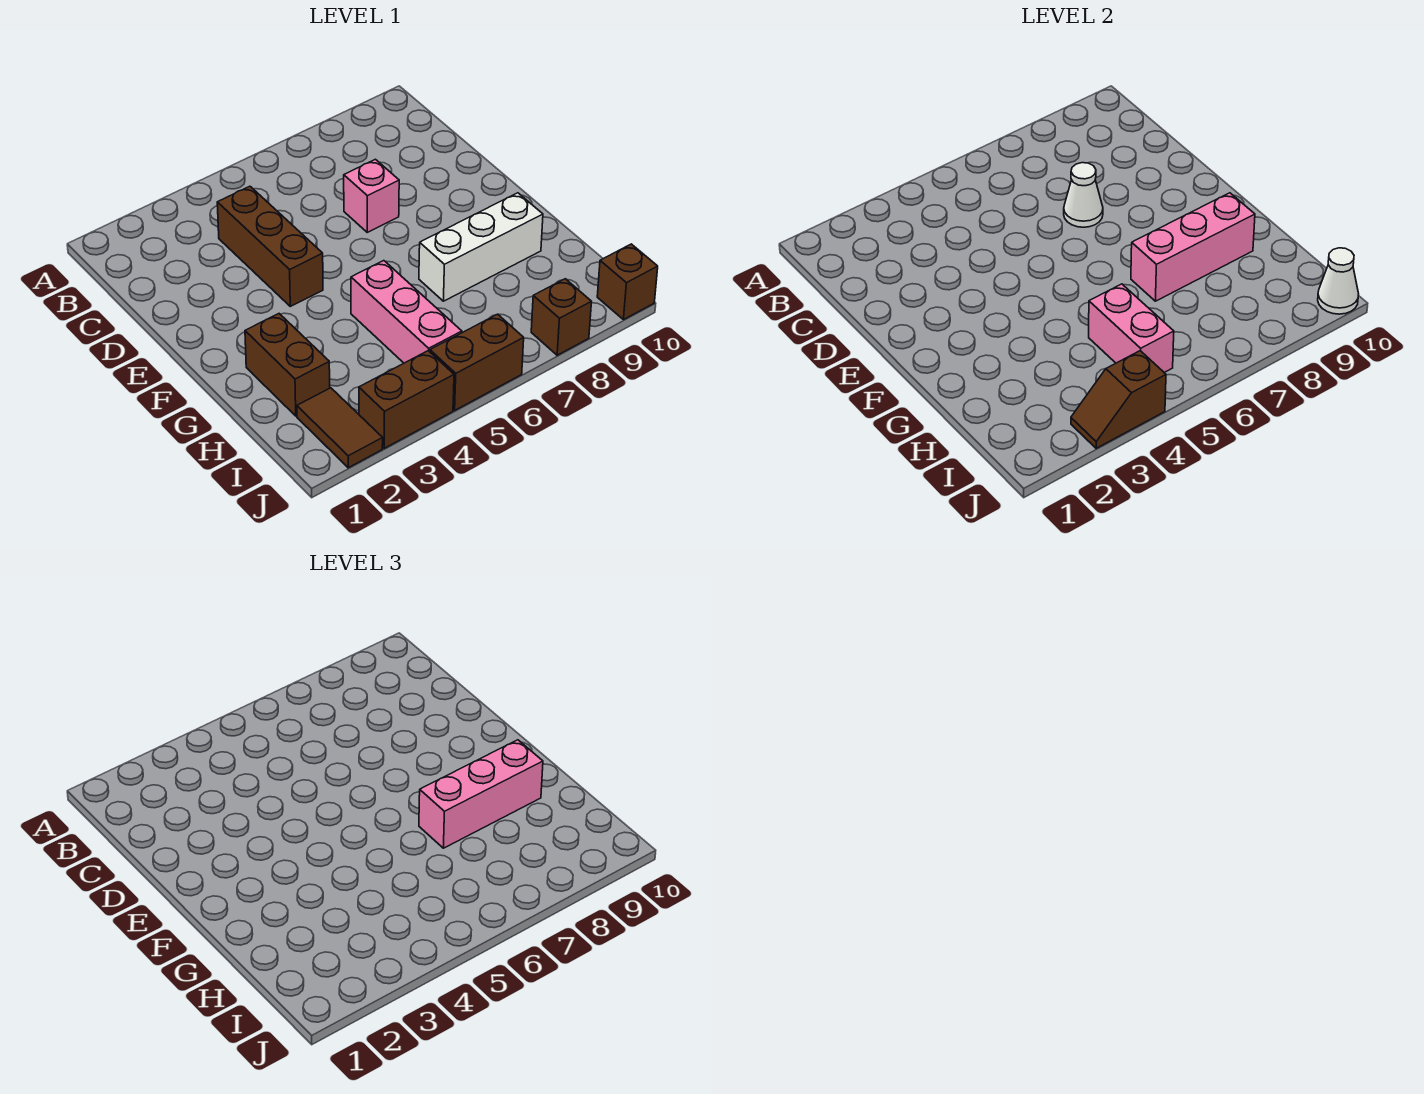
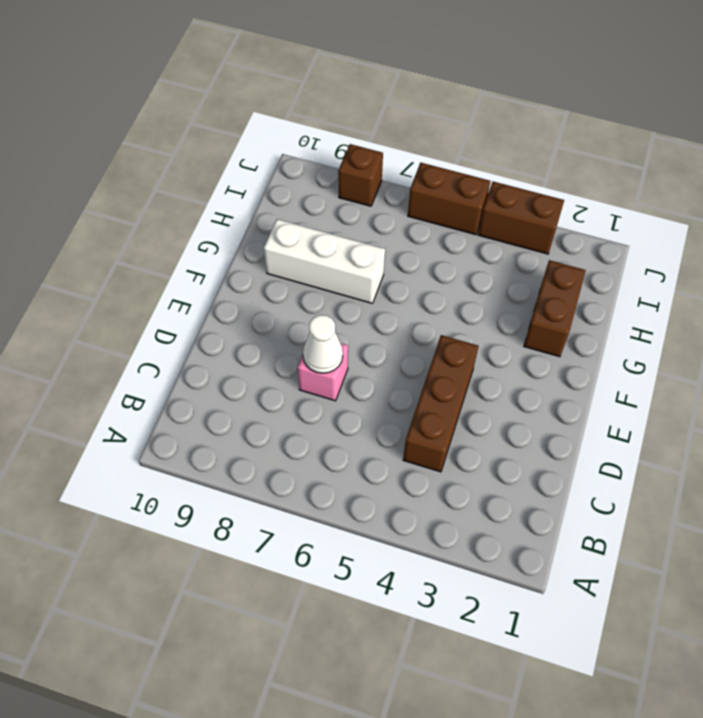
none -> pink brick G5:I5 level 1
none -> brown tile I2:J2 level 1
none -> brown brick J10 level 1

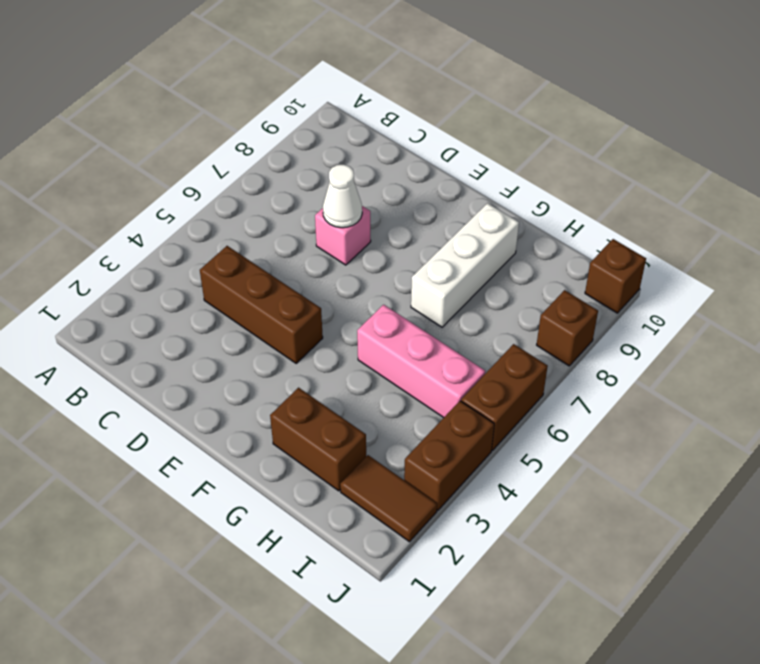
none -> pink brick G7:G9 level 2
none -> pink brick H5:I5 level 2
none -> brown slope J3:J4 level 2 top 4

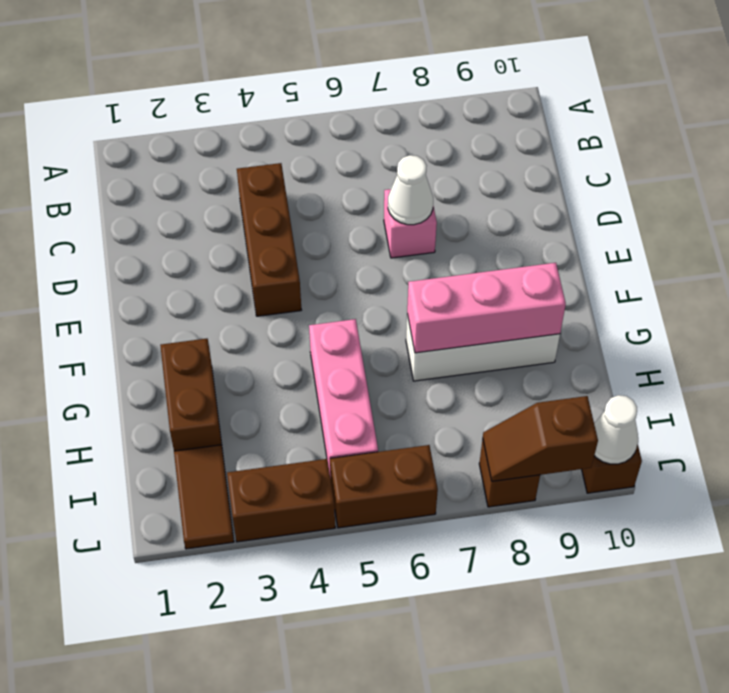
brown slope J8:J9 level 2 top 9 -> brown slope J3:J4 level 2 top 4
none -> pink brick H5:I5 level 2
none -> pink brick G7:G9 level 3

